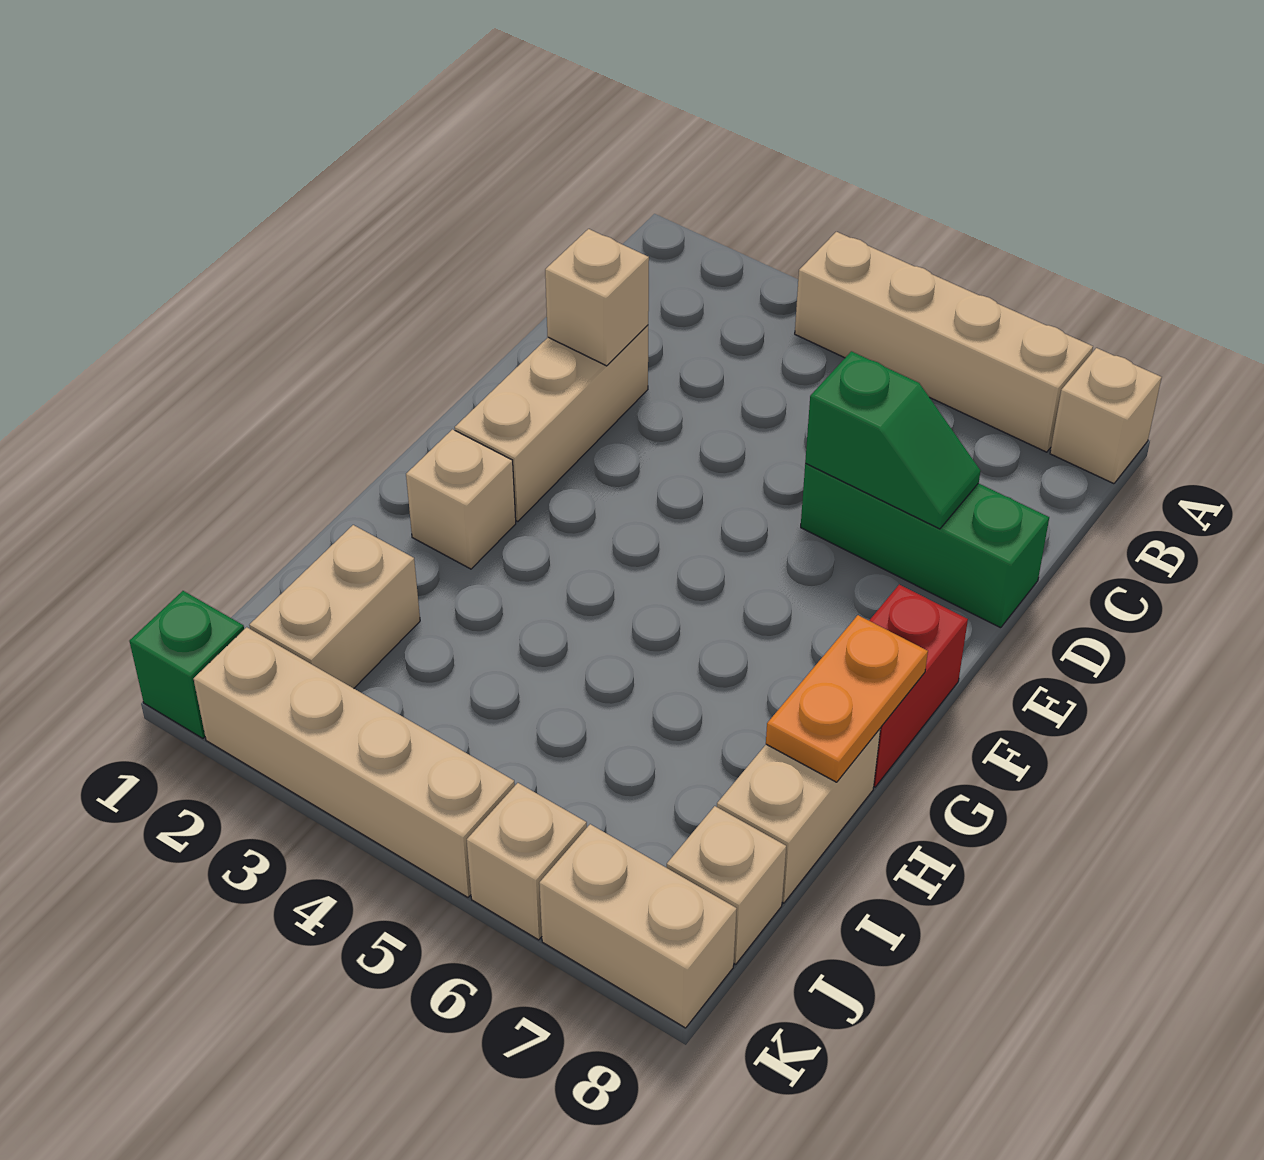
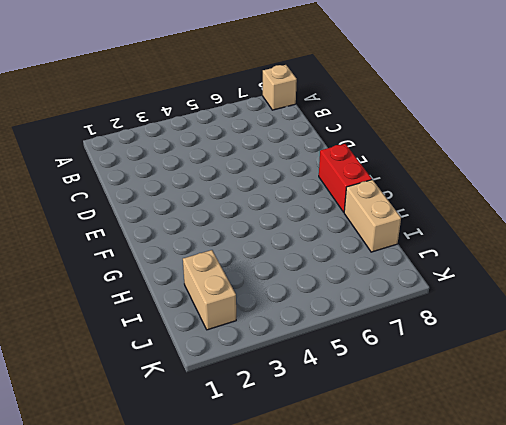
none -> tan brick A4:A7 level 1
none -> tan brick D2:F2 level 1
none -> green brick D6:D8 level 1

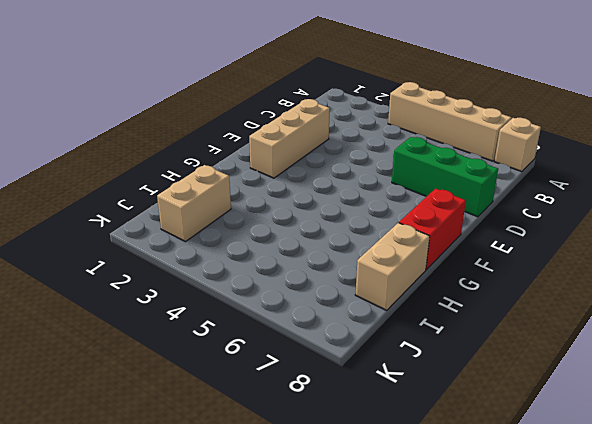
none -> tan brick G2 level 1
none -> tan brick J8 level 1
none -> green brick K1 level 1

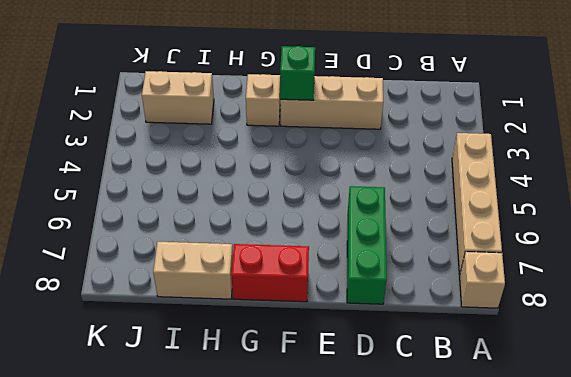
green brick F2 level 2 -> green brick K1 level 1
none -> tan brick J8 level 1
none -> tan brick K2:K5 level 1
none -> tan brick K6 level 1

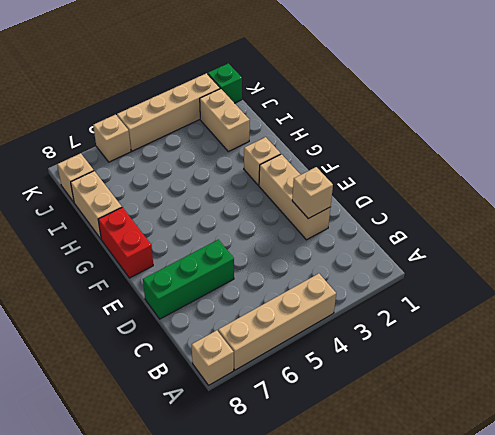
none -> tan brick K7:K8 level 1
none -> green slope D6:D7 level 2 top 6
none -> orange plate G8:H8 level 2

